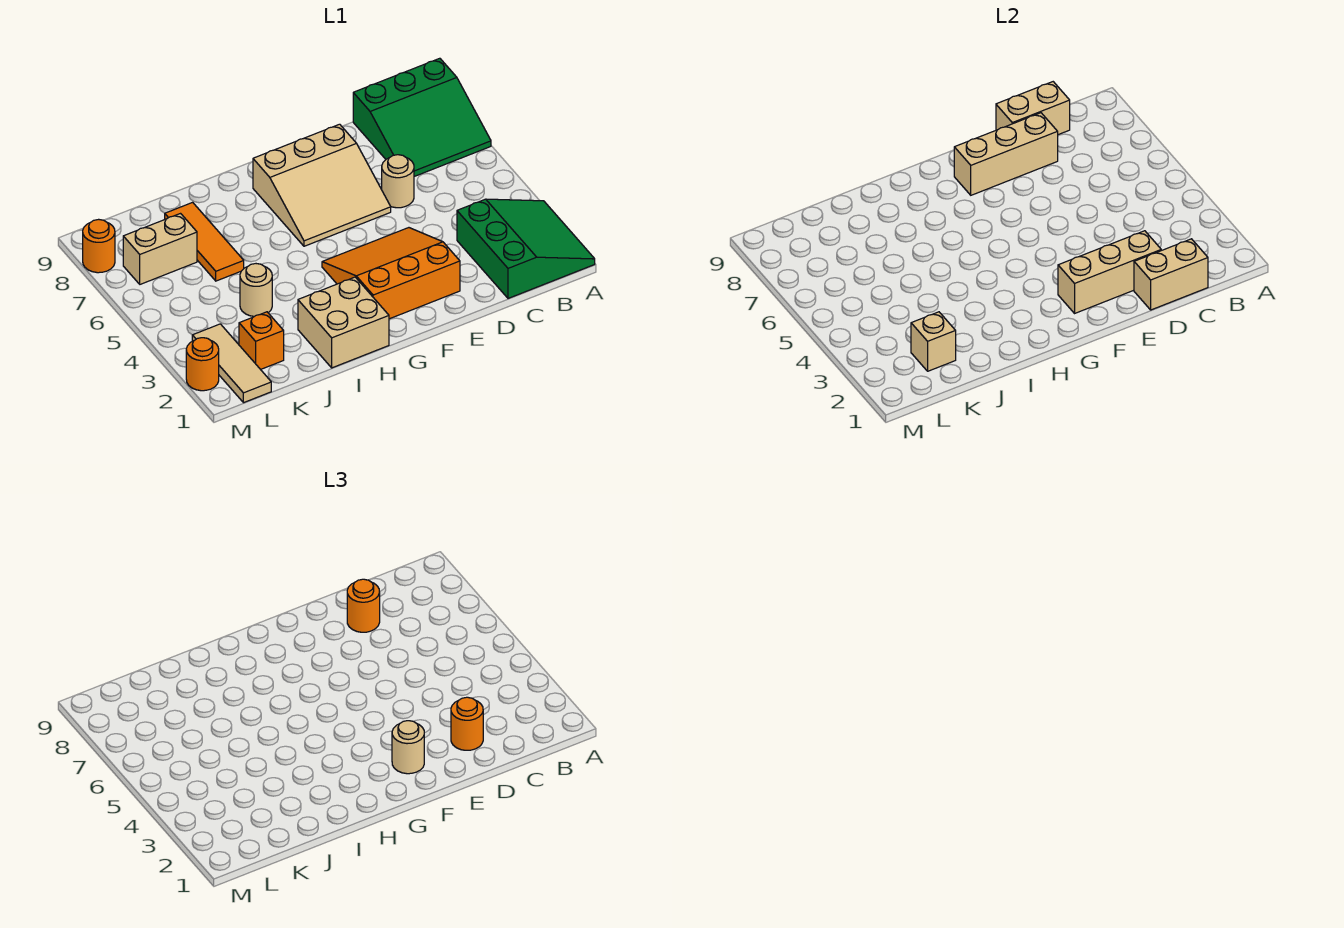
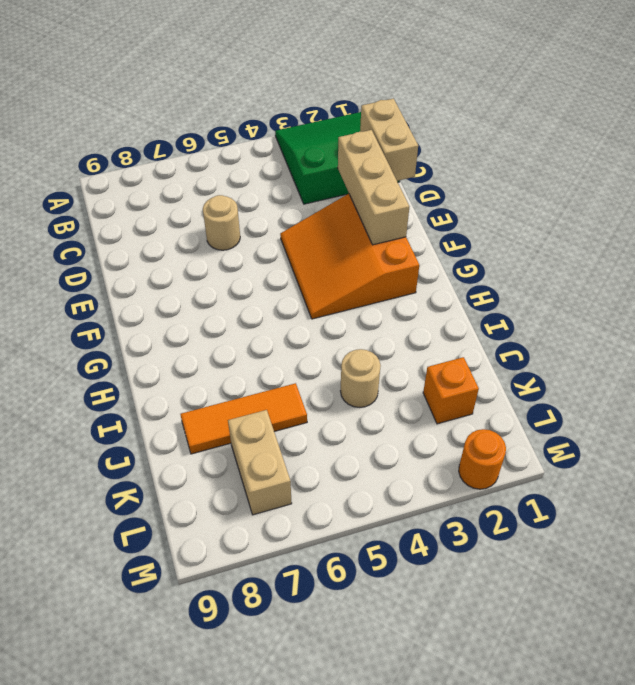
none -> green slope A7:C9 level 1 top 9
none -> tan slope E6:G8 level 1 top 8
none -> tan brick H1:I2 level 1

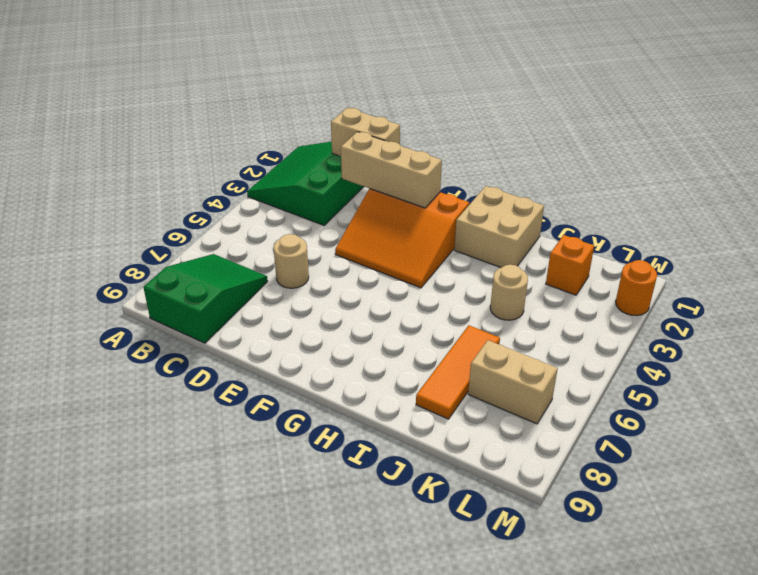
green slope B7:C9 level 1 top 9 -> green slope A7:C9 level 1 top 9
none -> tan slope E6:G8 level 1 top 8
none -> tan tile L1:L3 level 1
none -> orange round brick M8 level 1

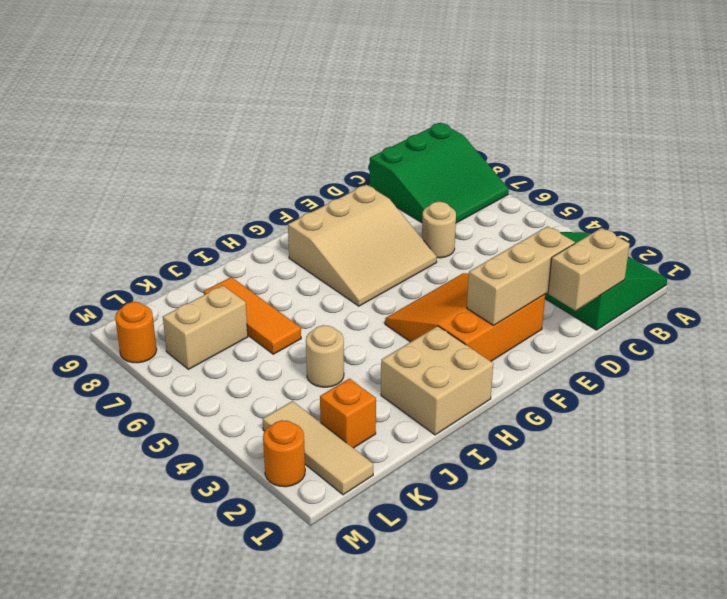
none -> tan brick C9:D9 level 2
none -> tan brick D8:F8 level 2
none -> tan brick K2 level 2

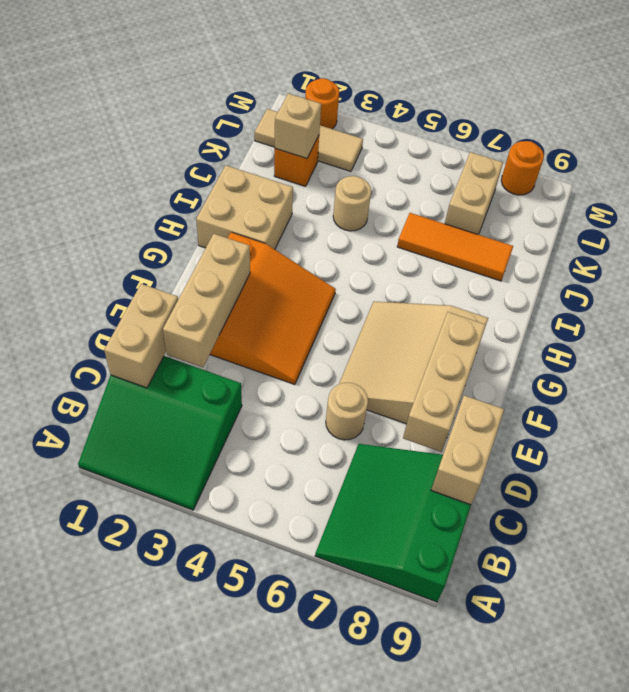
none -> orange round brick D2 level 3
none -> orange round brick D8 level 3
none -> tan round brick F2 level 3

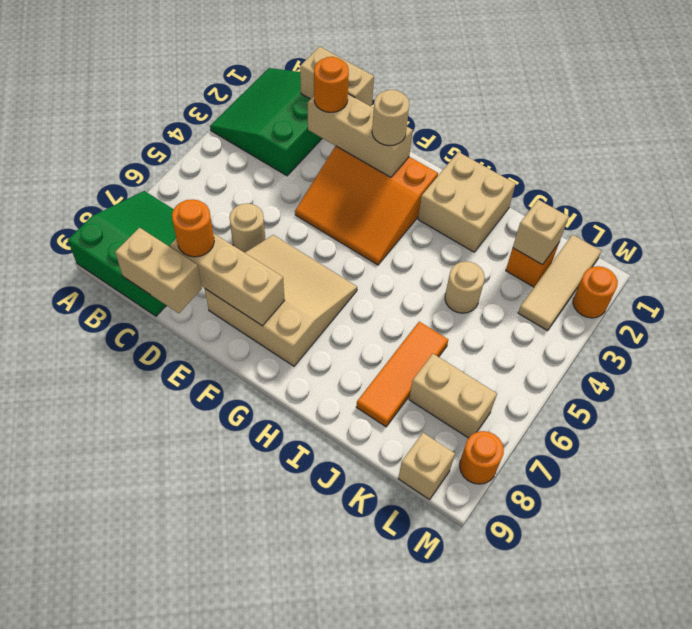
tan brick L9 level 1 -> none

